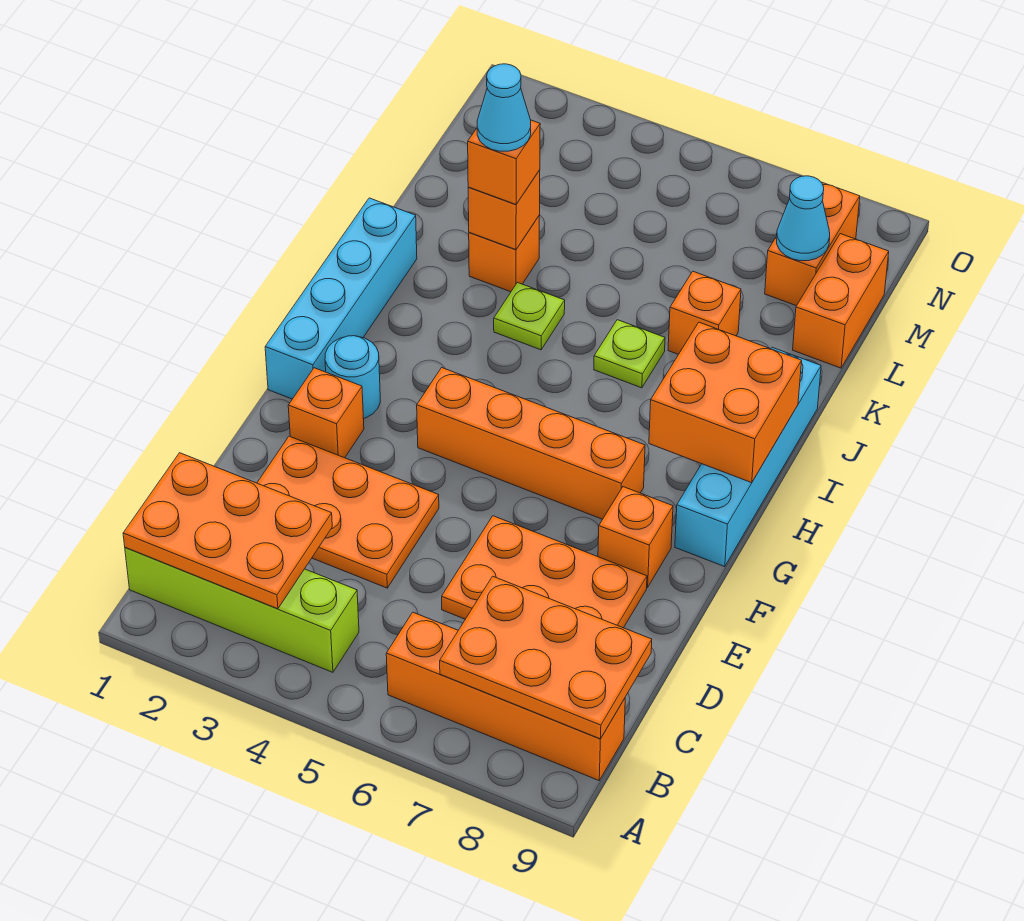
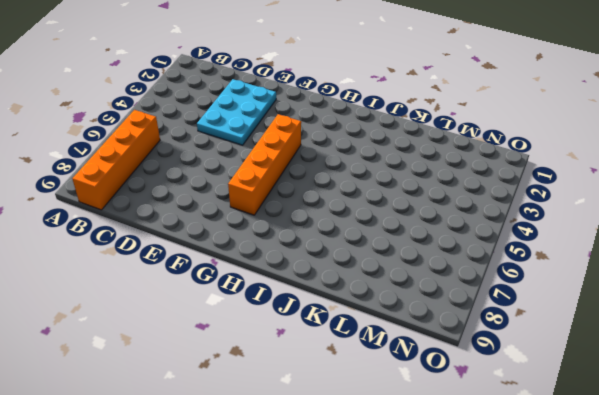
cyan plate D2:E4 level 1 -> orange plate D2:E4 level 1
none -> lime brick B1:B4 level 1
none -> orange plate D6:E8 level 1
none -> orange brick F2 level 1

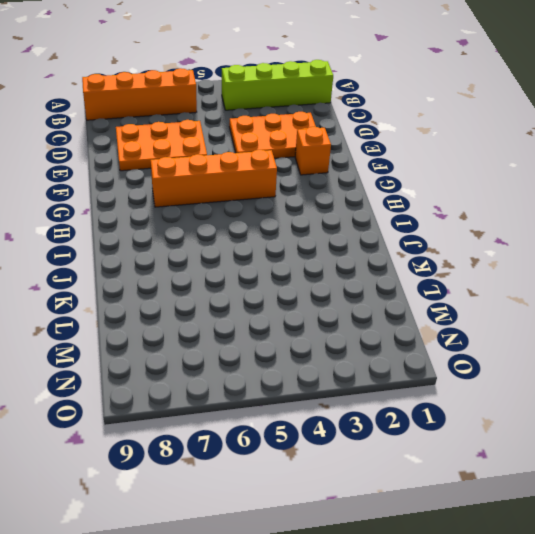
none -> orange brick F8 level 1
none -> cyan brick G1:J1 level 1
none -> cyan round brick G2 level 1

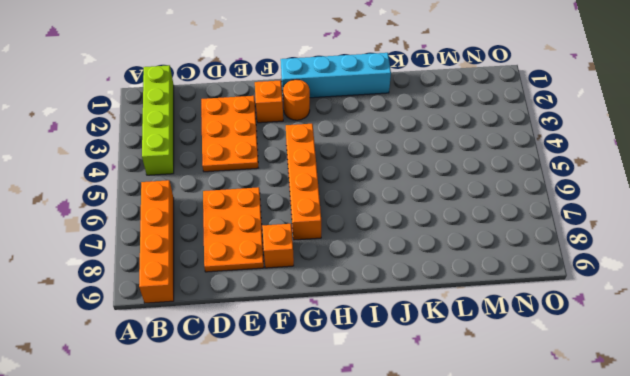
orange round brick G2 level 1 -> cyan round brick G2 level 1
none -> cyan brick G9:J9 level 1
none -> lime plate J4 level 1
none -> lime plate J6 level 1

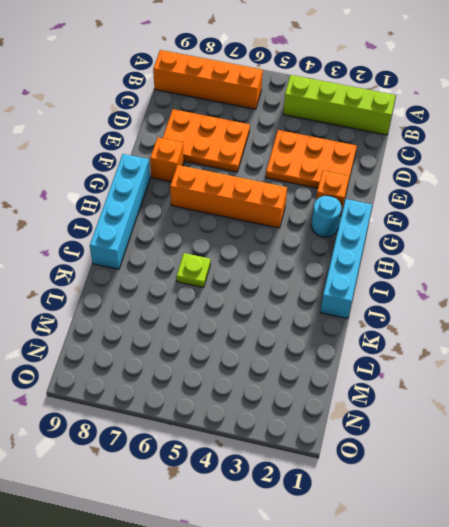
none -> lime plate J4 level 1
none -> orange brick K3 level 1
none -> orange brick K7 level 1

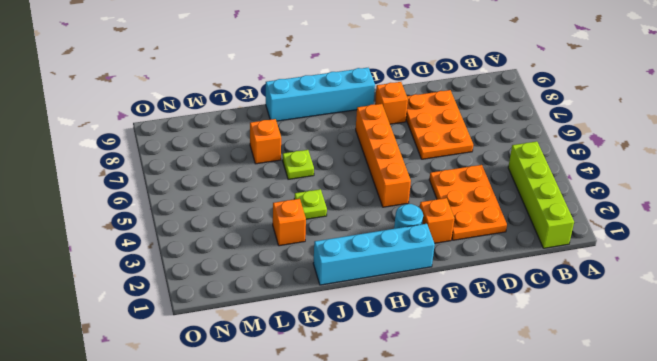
none -> orange brick B6:B9 level 1
none -> orange brick L9:M9 level 1
none -> orange brick M8:N8 level 1

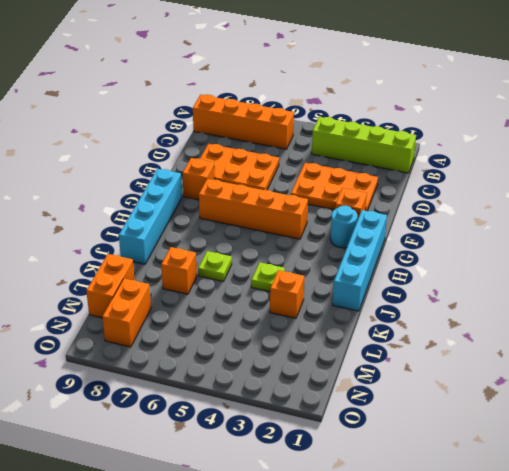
none -> orange plate B1:C3 level 2
none -> orange plate B7:C9 level 2
none -> orange brick H8:I9 level 2

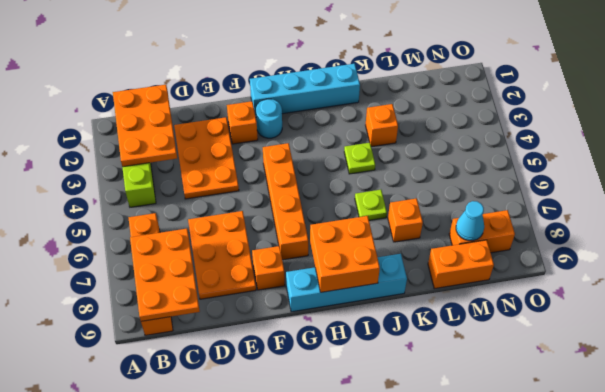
none -> orange brick K3 level 2
none -> orange brick K3 level 3
none -> cyan cone K3 level 4

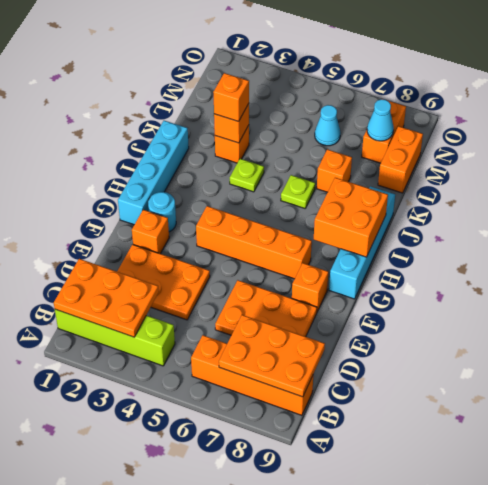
cyan cone M6 level 1 -> cyan cone K3 level 4

